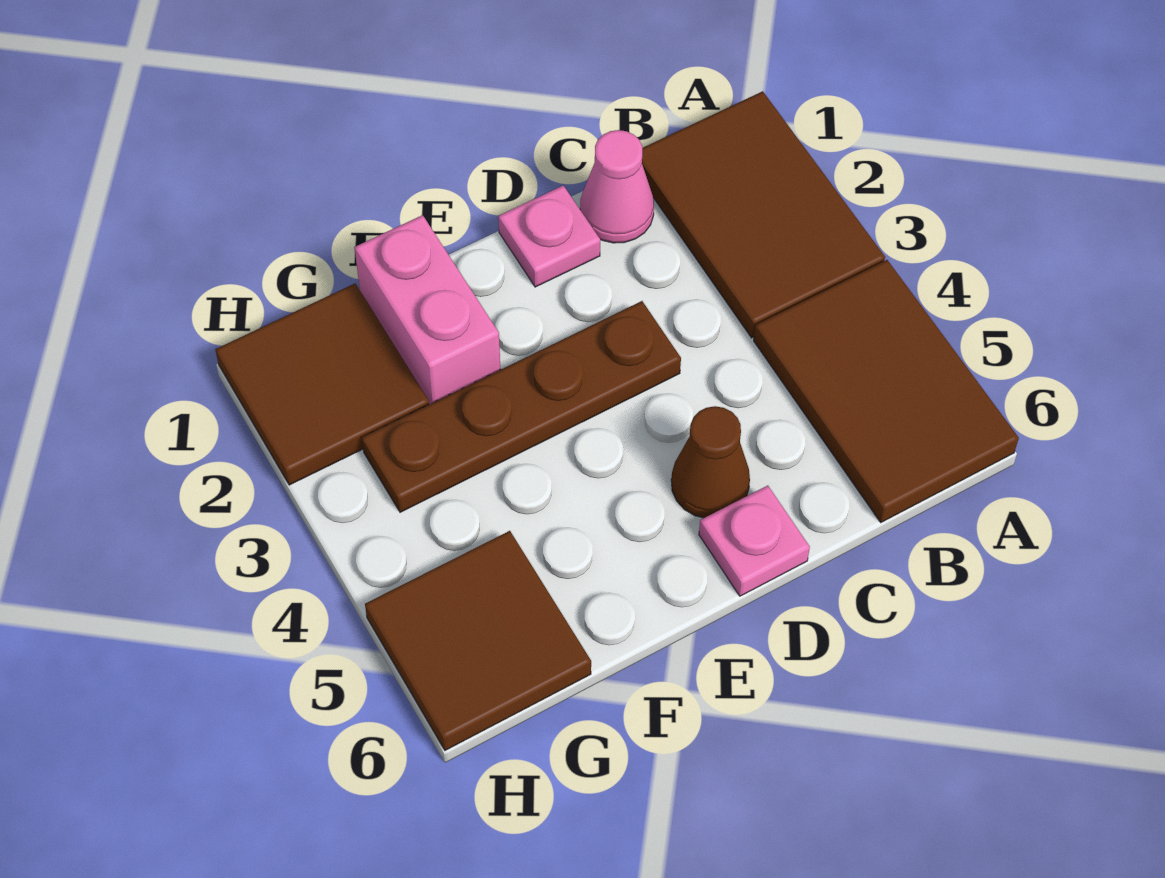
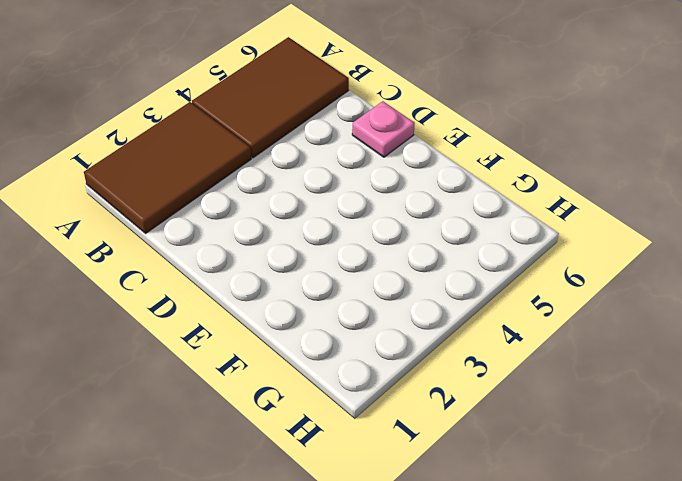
none -> pink cone C1 level 1
none -> pink plate D1 level 1

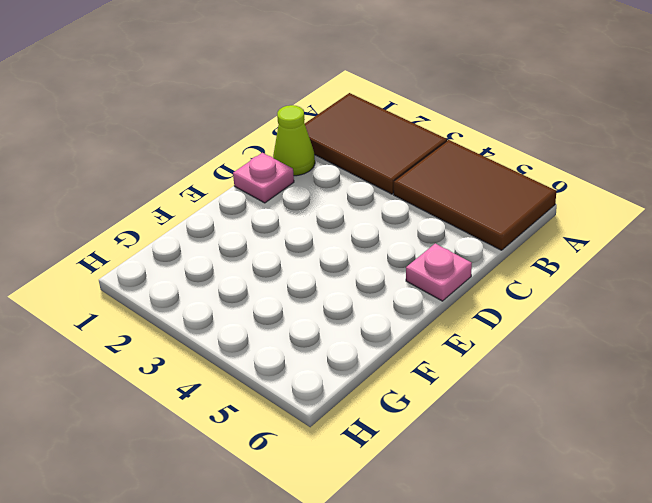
lime cone C1 level 1 -> pink cone C1 level 1
none -> brown plate D3:G3 level 1
none -> brown cone D5 level 1

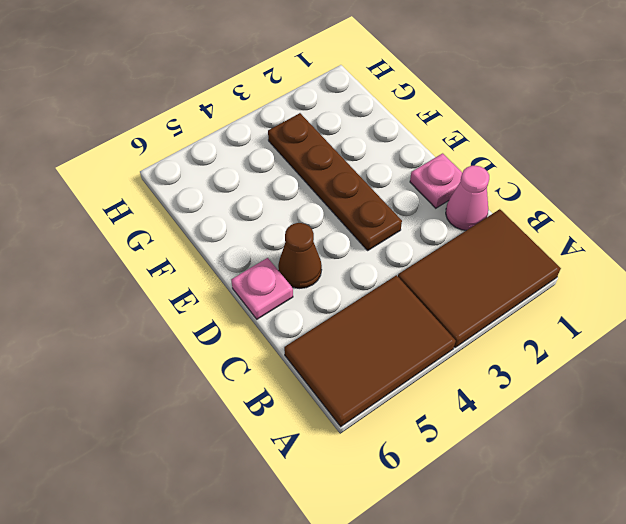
none -> pink brick F1:F2 level 1
none -> brown tile G1:H2 level 1

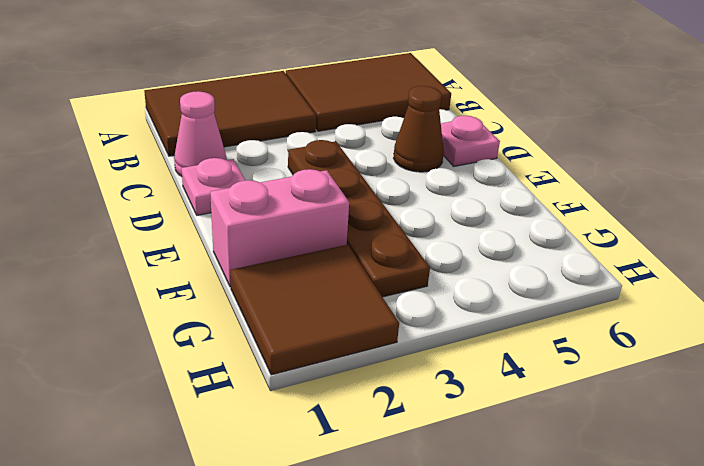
none -> brown tile G5:H6 level 1

